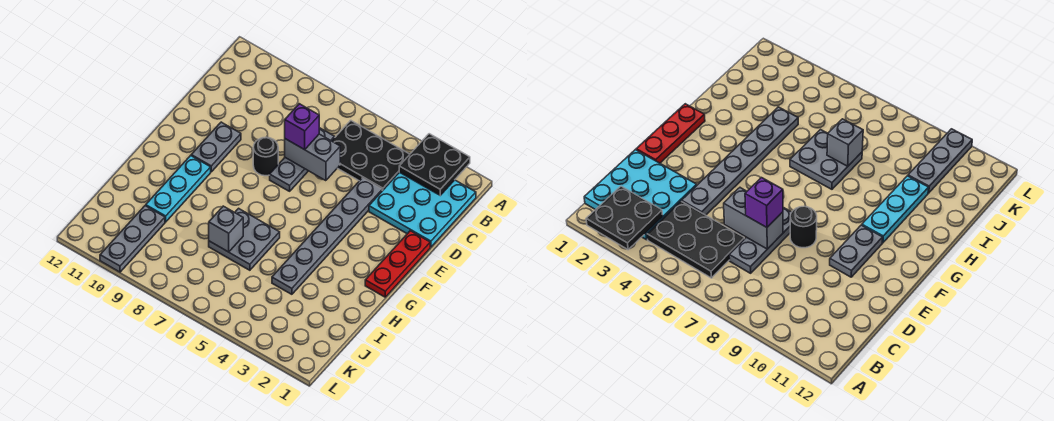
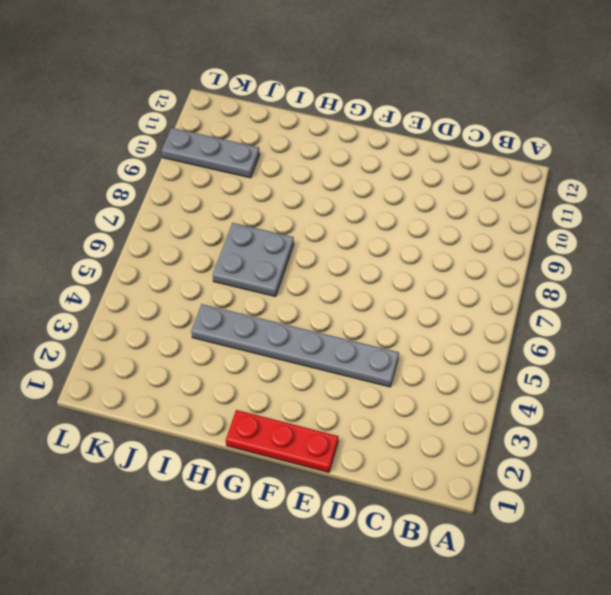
none -> cyan plate B1:D3 level 1
none -> black plate B4:C6 level 1
none -> grey plate C7:E7 level 1

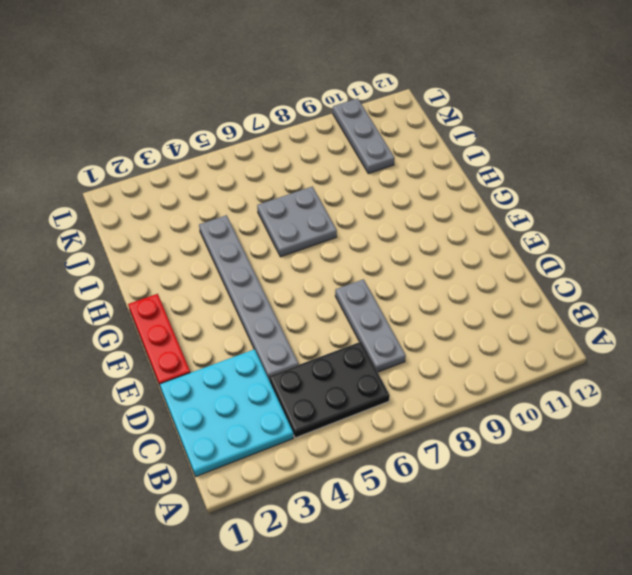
none -> black round brick E8 level 1
none -> grey plate E10:F10 level 1
none -> cyan plate G10:I10 level 1

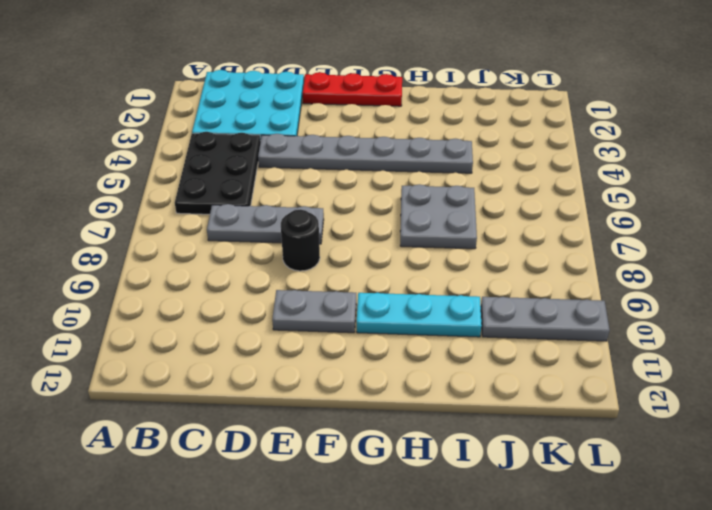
none -> black plate A2:B3 level 2
none -> grey brick D6:D7 level 2
none -> grey brick I7 level 2

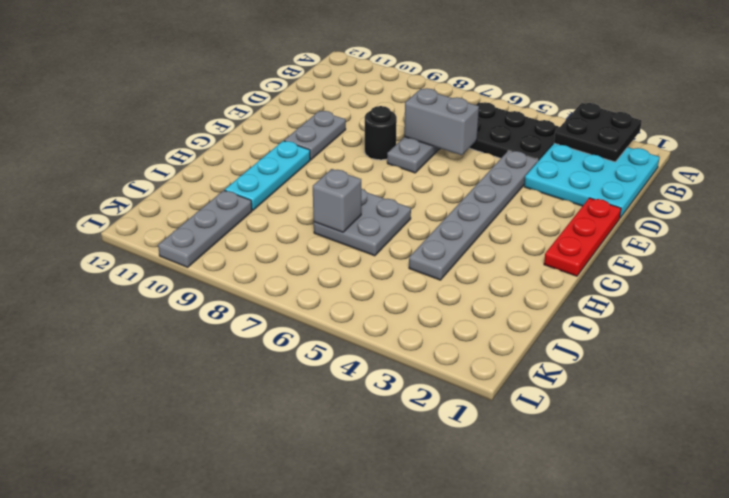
none -> purple brick D7 level 3

